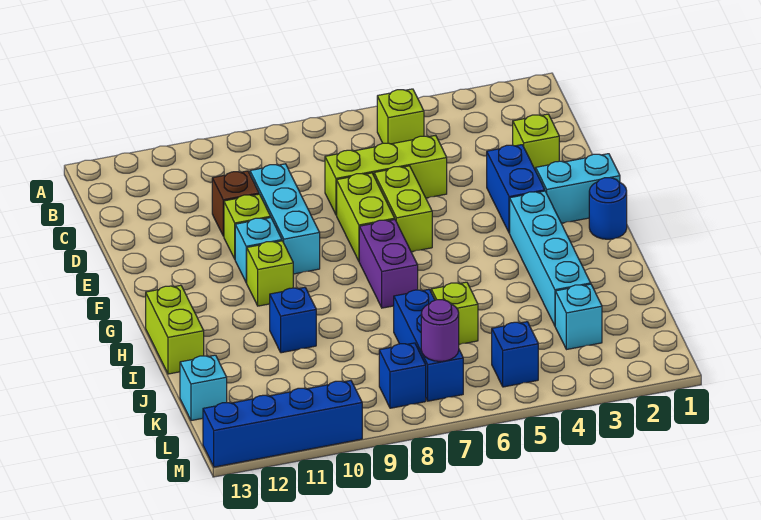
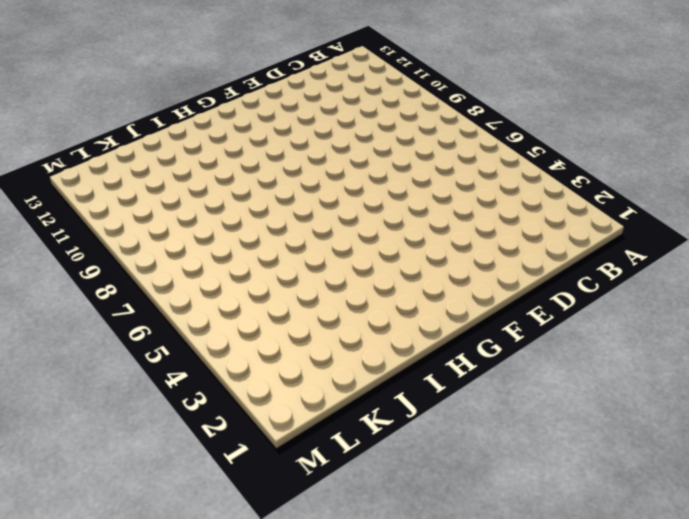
none -> lime brick B5 level 1
none -> lime brick D2 level 1
none -> lime brick D5:D7 level 1

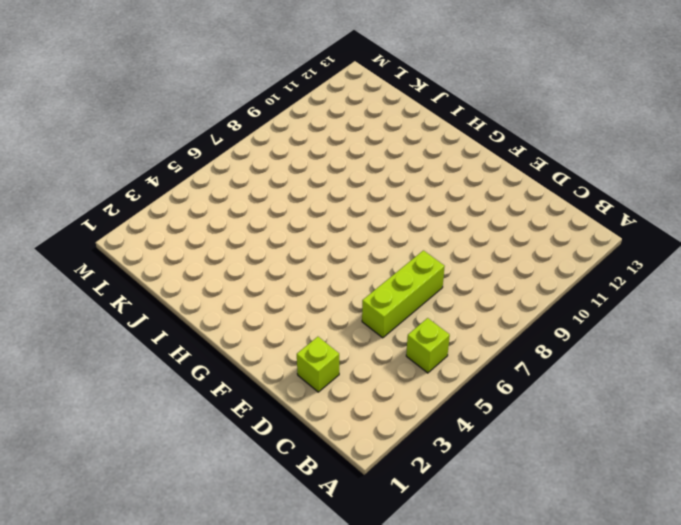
none -> cyan brick D9:F9 level 1
none -> brown brick D10 level 1
none -> blue brick E3:F3 level 1

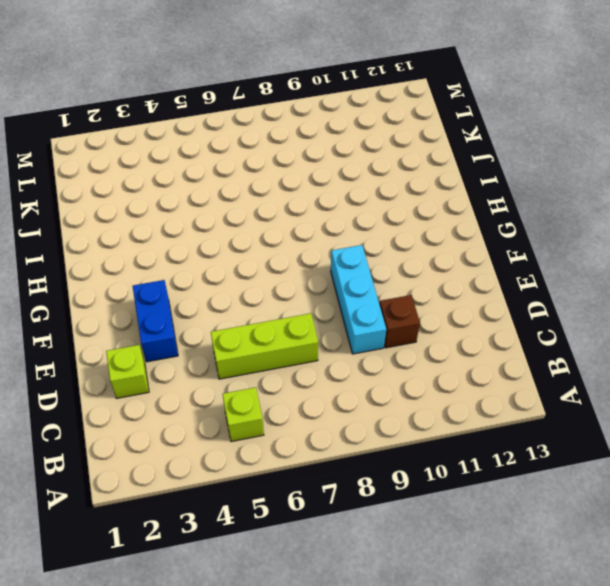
none -> lime brick E6:F6 level 1
none -> lime brick E7:F7 level 1
none -> lime brick E10 level 1

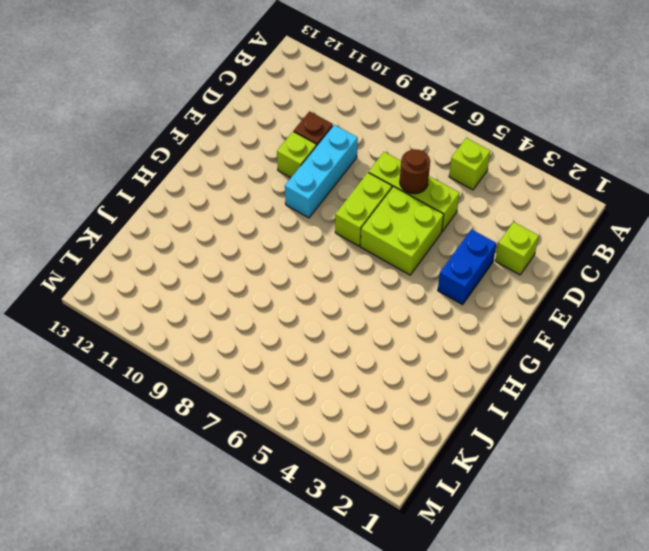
brown round brick D6 level 2 -> none
lime brick E5:F6 level 1 -> lime brick E6:F6 level 1
none -> cyan brick F1:F2 level 1
none -> cyan brick F10 level 1
none -> blue round brick G1 level 1

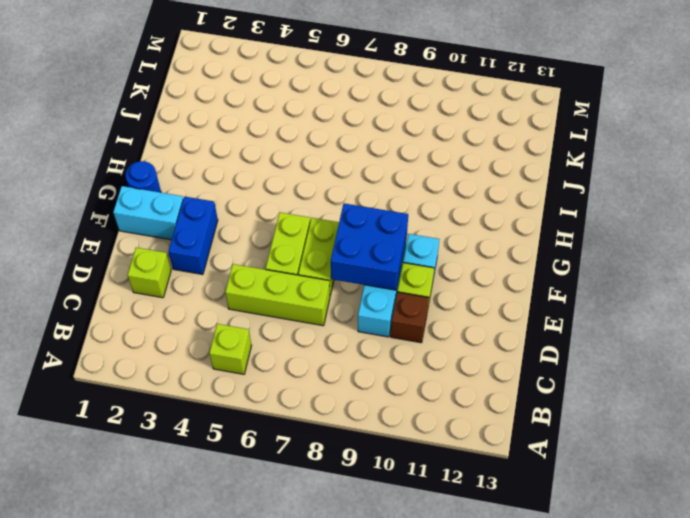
blue brick E8:F9 level 2 -> none
none -> cyan brick G3:J3 level 1
none -> purple brick G7:H7 level 1
none -> lime brick G10 level 1

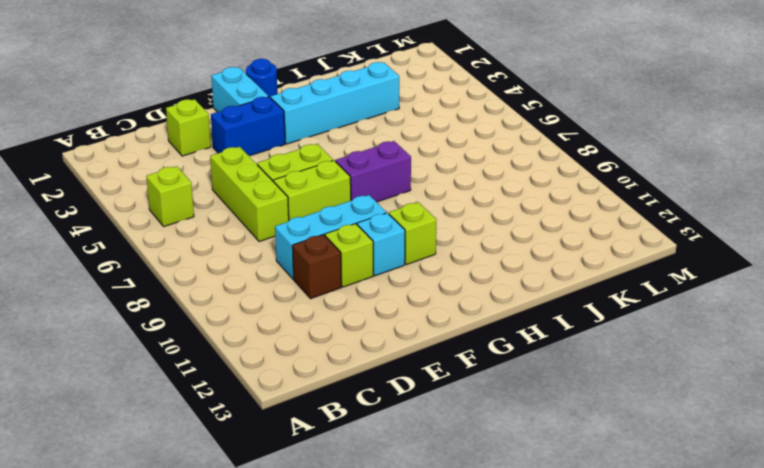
none -> lime brick H13:I13 level 1
none -> blue brick I10 level 1
none -> lime brick J6 level 1

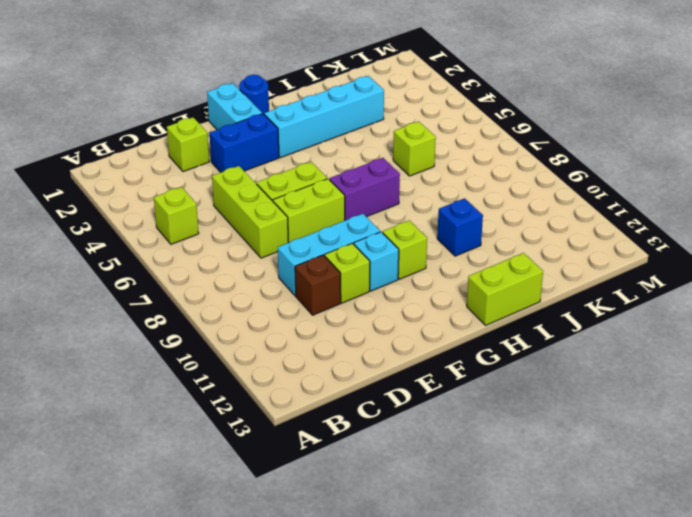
none -> blue brick J7:L7 level 1
none -> cyan brick K3 level 1
none -> cyan brick K13 level 1

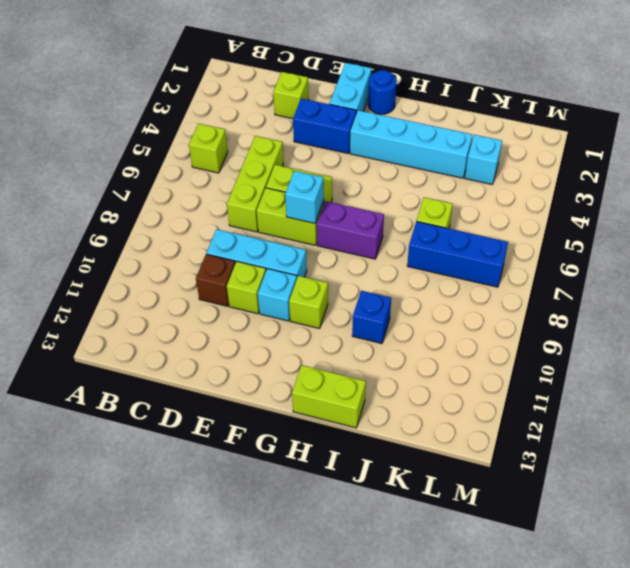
cyan brick F7 level 2 -> cyan brick K13 level 1
none -> blue brick L5 level 1
none -> blue brick L8 level 1
none -> blue brick M10:M13 level 1

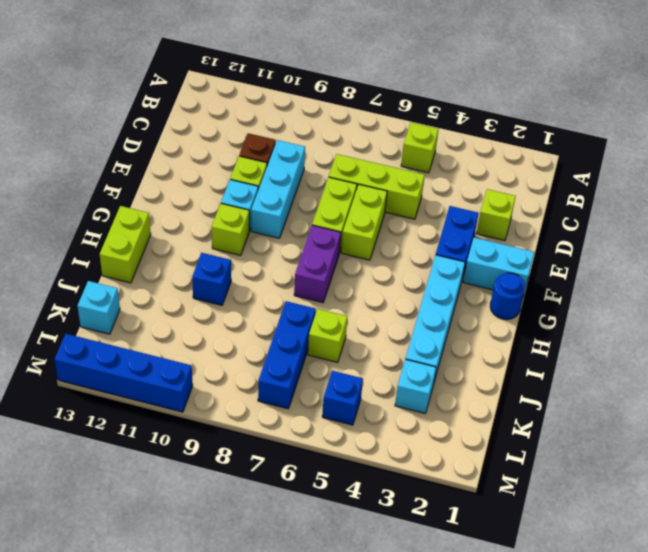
none -> blue brick L8 level 1
none -> purple round brick L7 level 2

